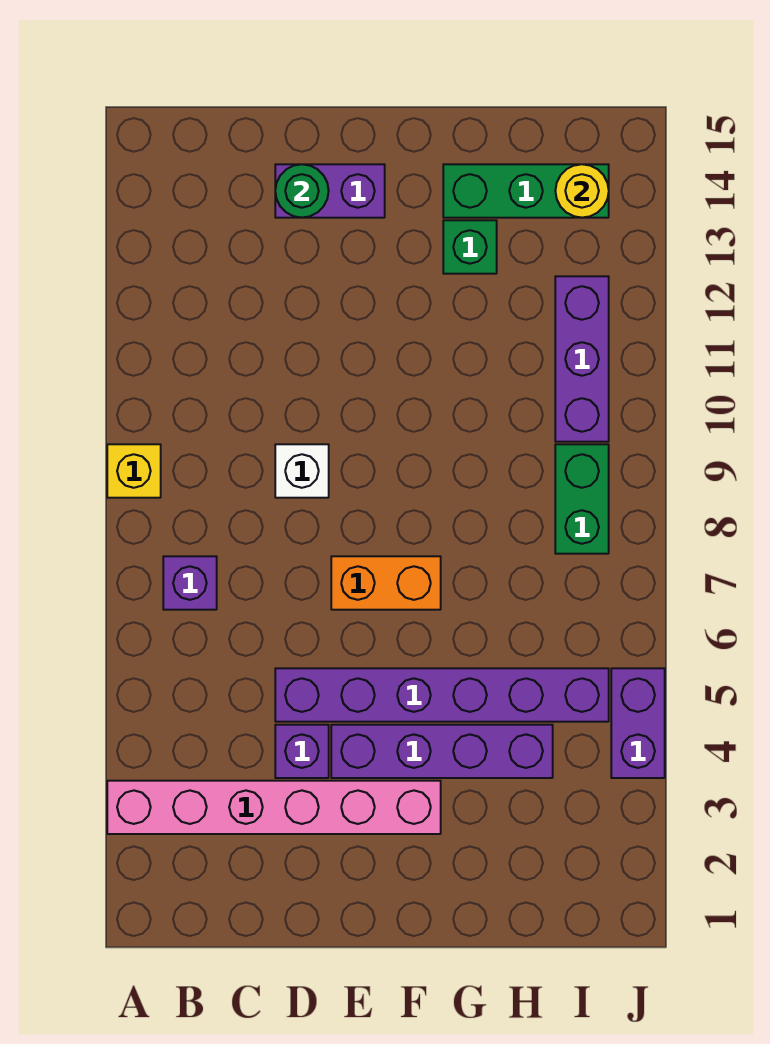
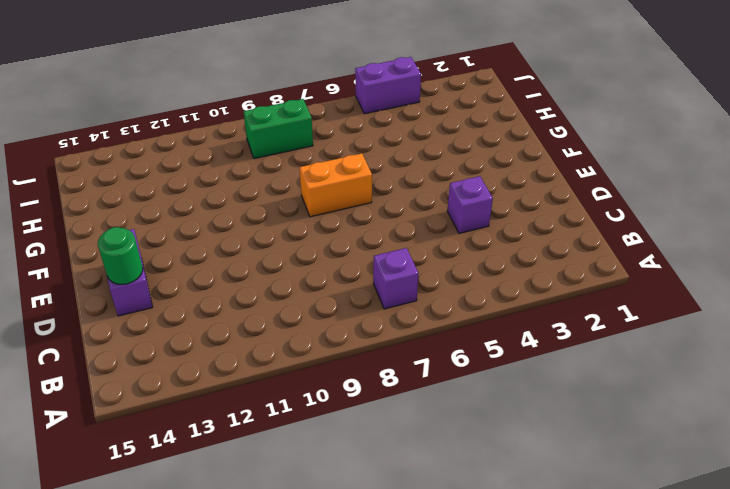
orange brick F7:F8 level 1 -> orange brick E7:F7 level 1
none -> pink brick A3:F3 level 1
none -> yellow brick A9 level 1
none -> purple brick D5:I5 level 1

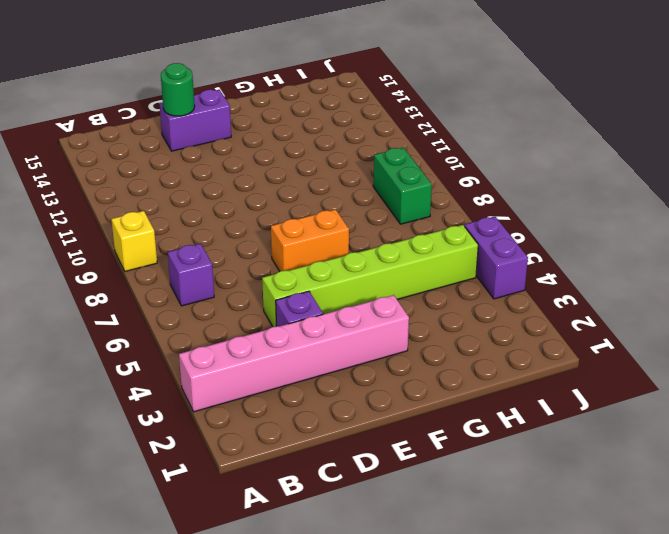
lime brick D5:I5 level 1 -> purple brick D5:I5 level 1
none -> white brick D9 level 1
none -> purple brick E4:H4 level 1
none -> green brick G13 level 1

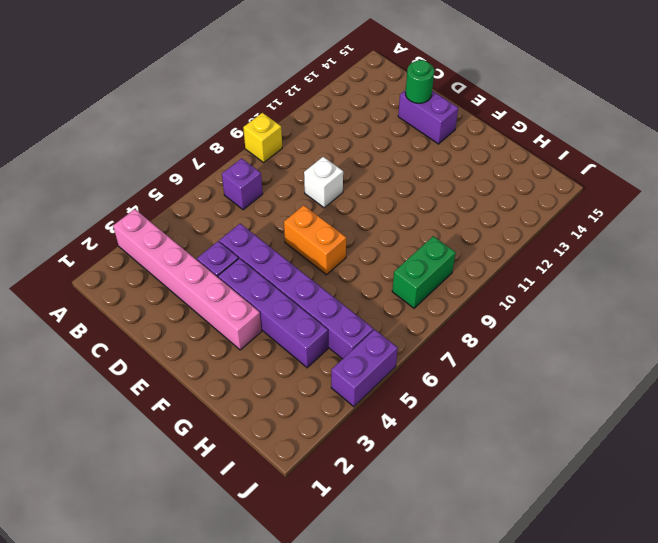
none -> green brick G13 level 1
none -> green brick G14:I14 level 1
none -> purple brick I10:I12 level 1

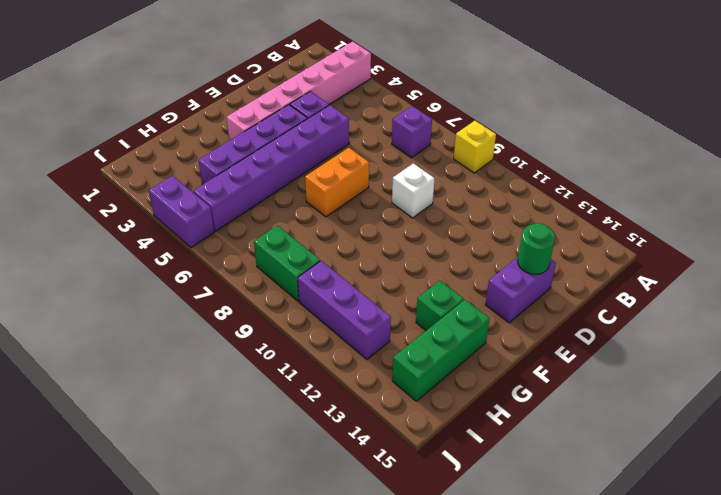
none -> yellow round brick I14 level 2

